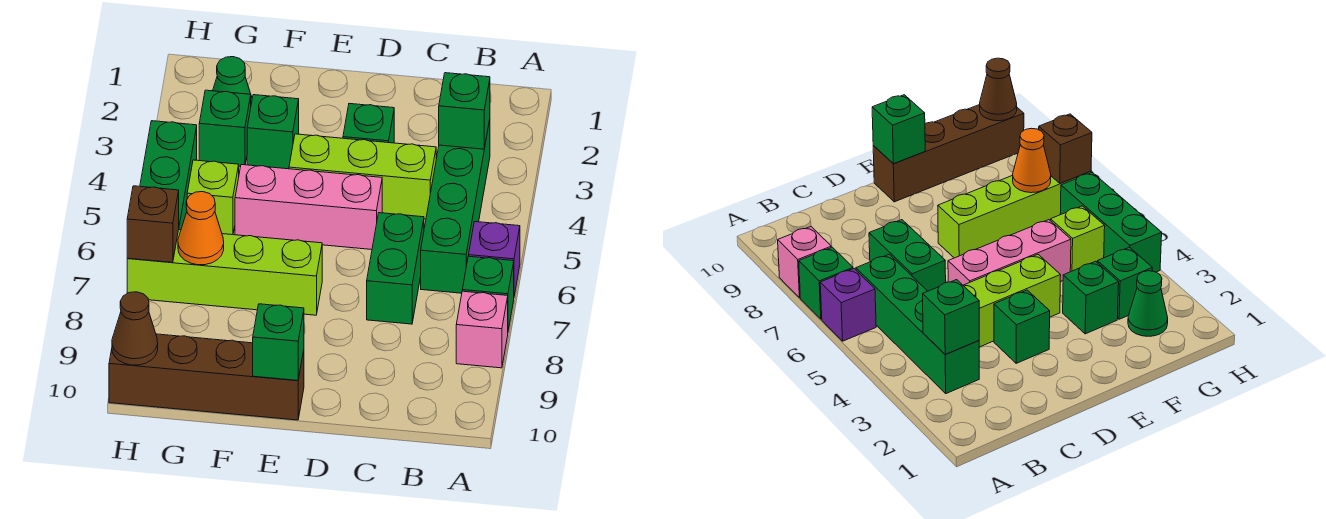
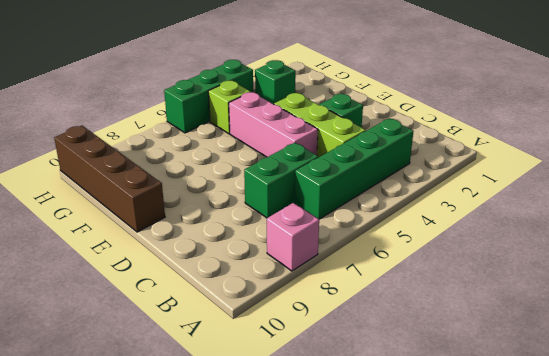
none -> purple brick A6 level 1
none -> green brick A7 level 1
none -> lime brick E7:H7 level 1

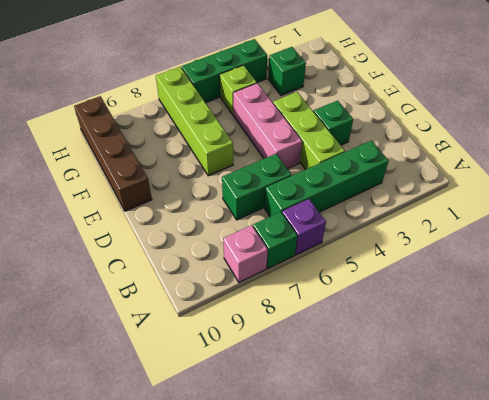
none -> green brick F3 level 1
none -> green cone G2 level 1
none -> green brick B3 level 2

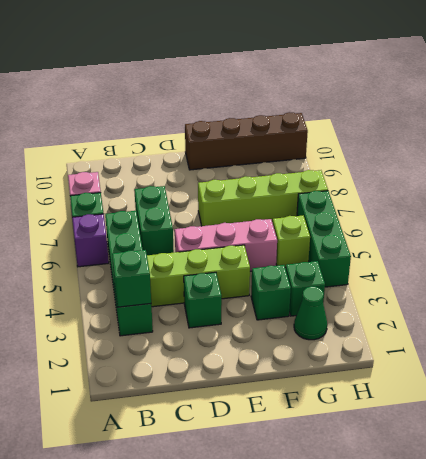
none -> green brick E10 level 2
none -> orange cone G7 level 2
none -> brown brick H7 level 2

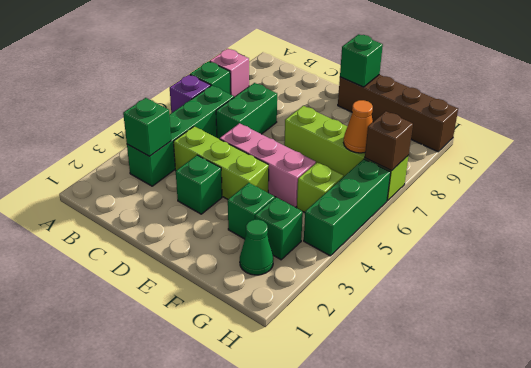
none -> brown cone H10 level 2

